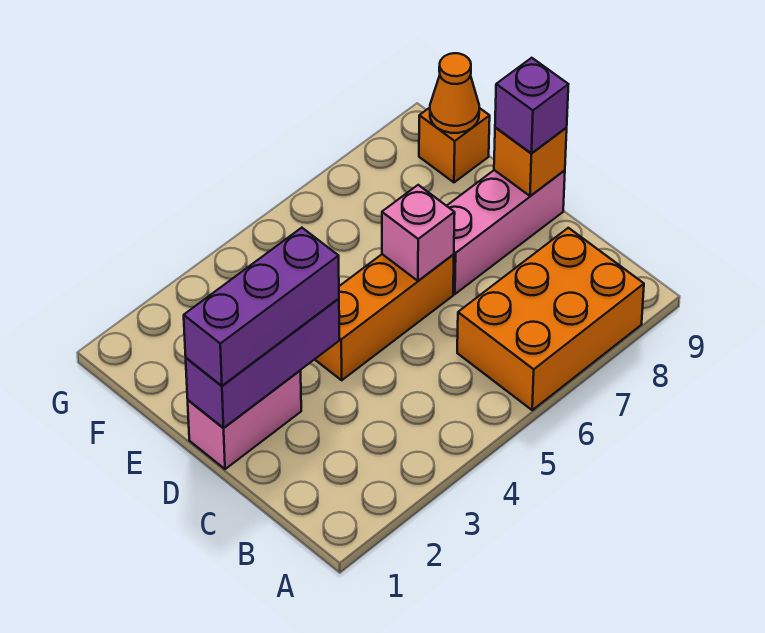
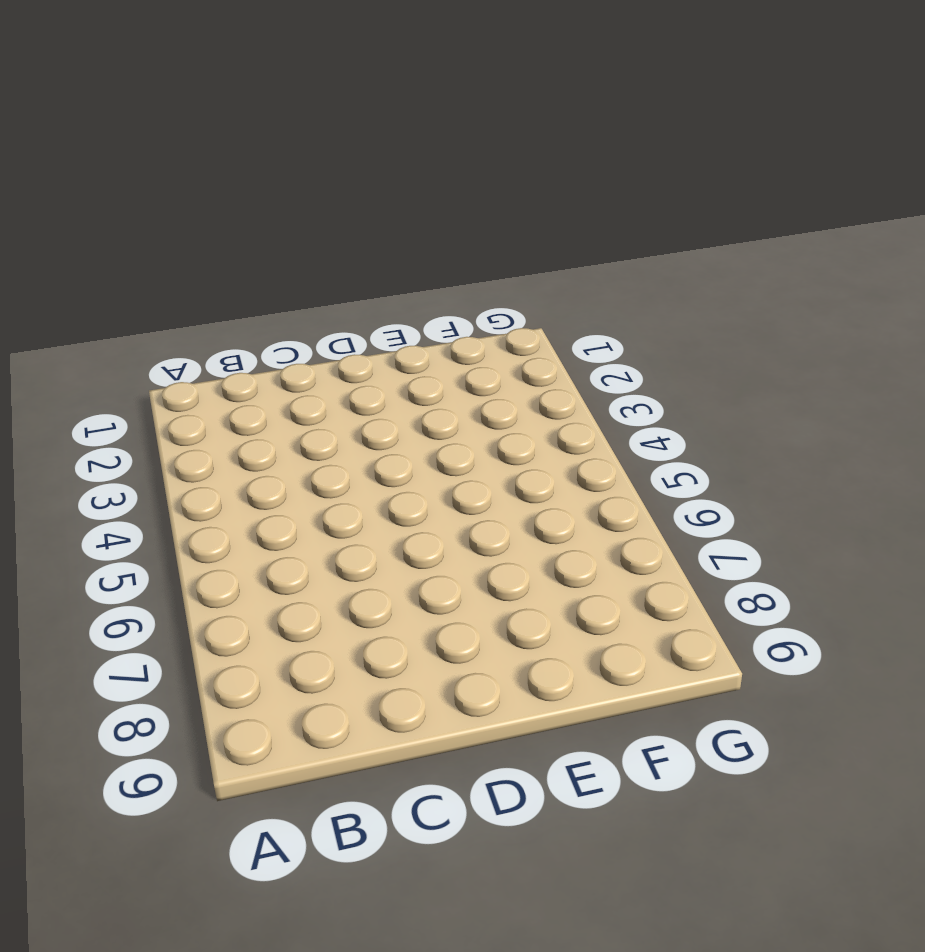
none -> orange brick A6:B8 level 1
none -> pink brick D1:D2 level 1

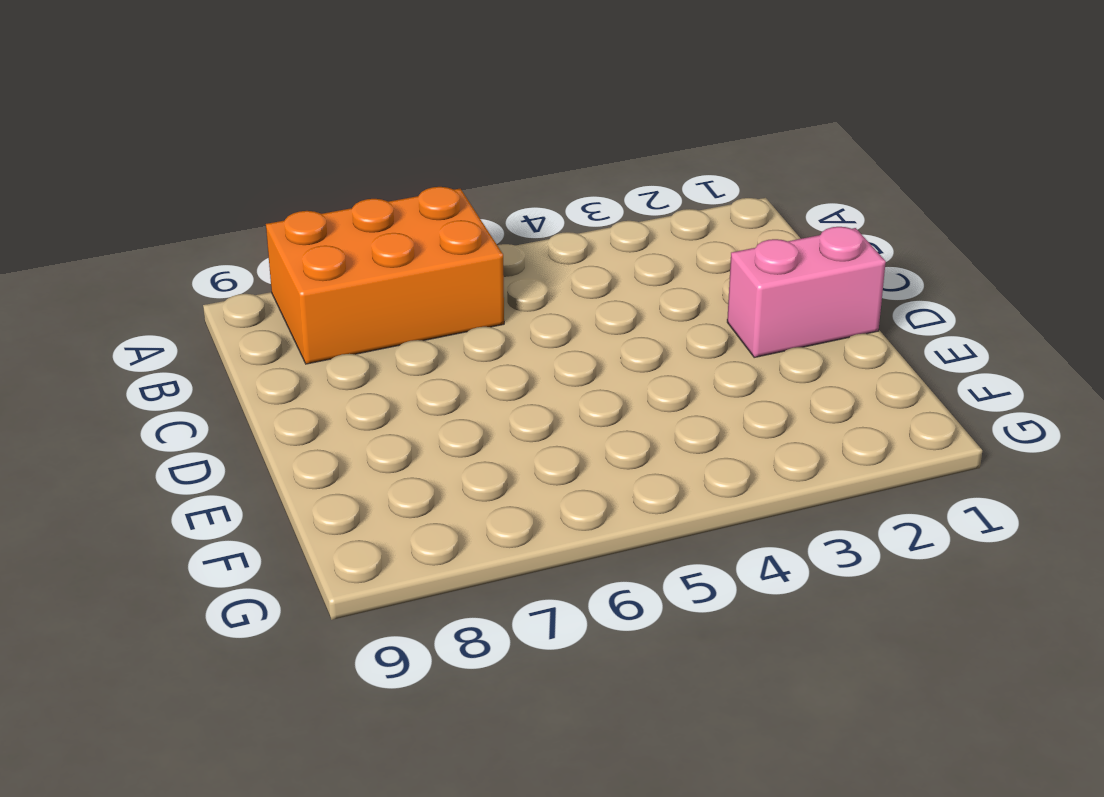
none -> orange brick D4:D6 level 1
none -> pink brick D7:D9 level 1

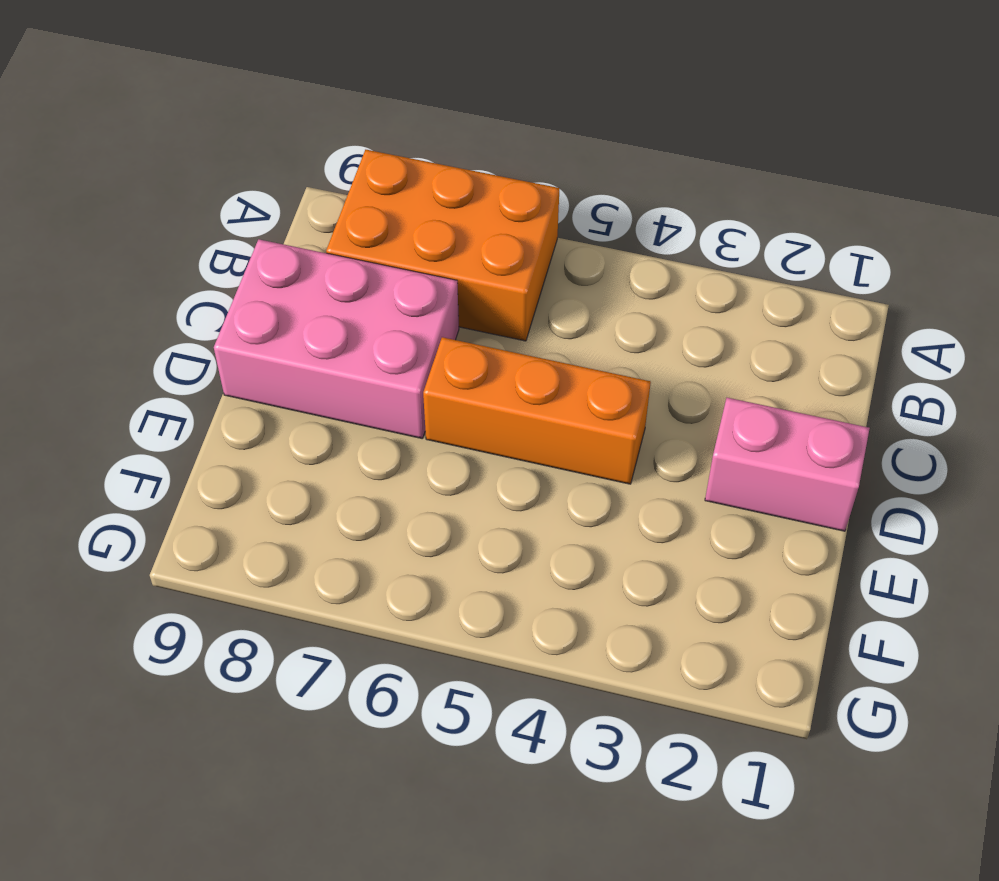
pink brick C7:D9 level 1 -> pink brick D7:D9 level 1
none -> orange brick F9 level 1
none -> purple brick D1:D3 level 2

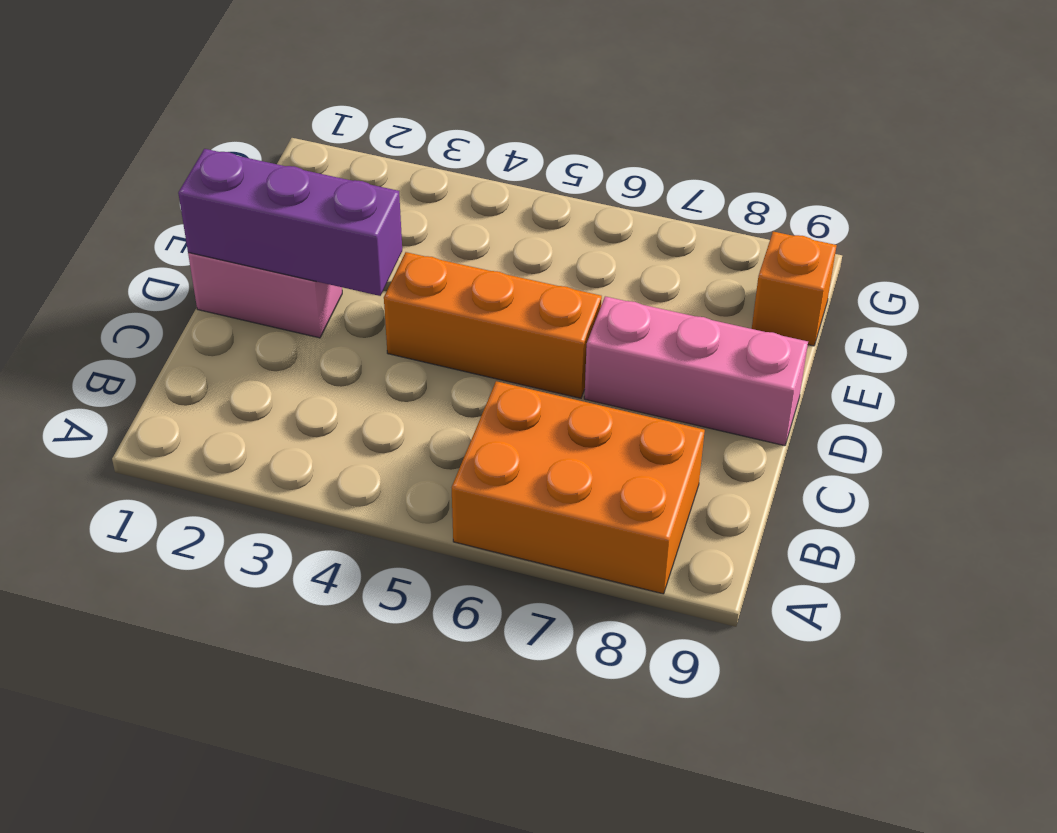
none -> pink brick D6 level 2
none -> orange brick D9 level 2

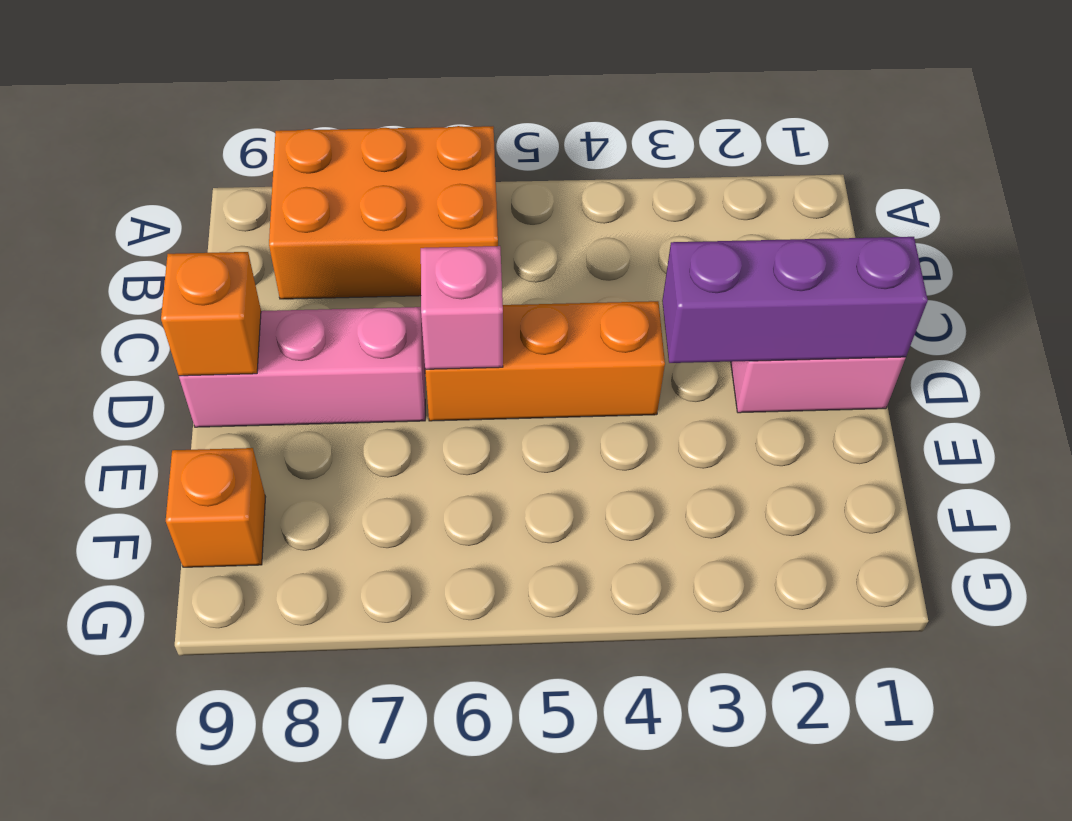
none -> orange cone F9 level 2
none -> purple brick D1:D3 level 3

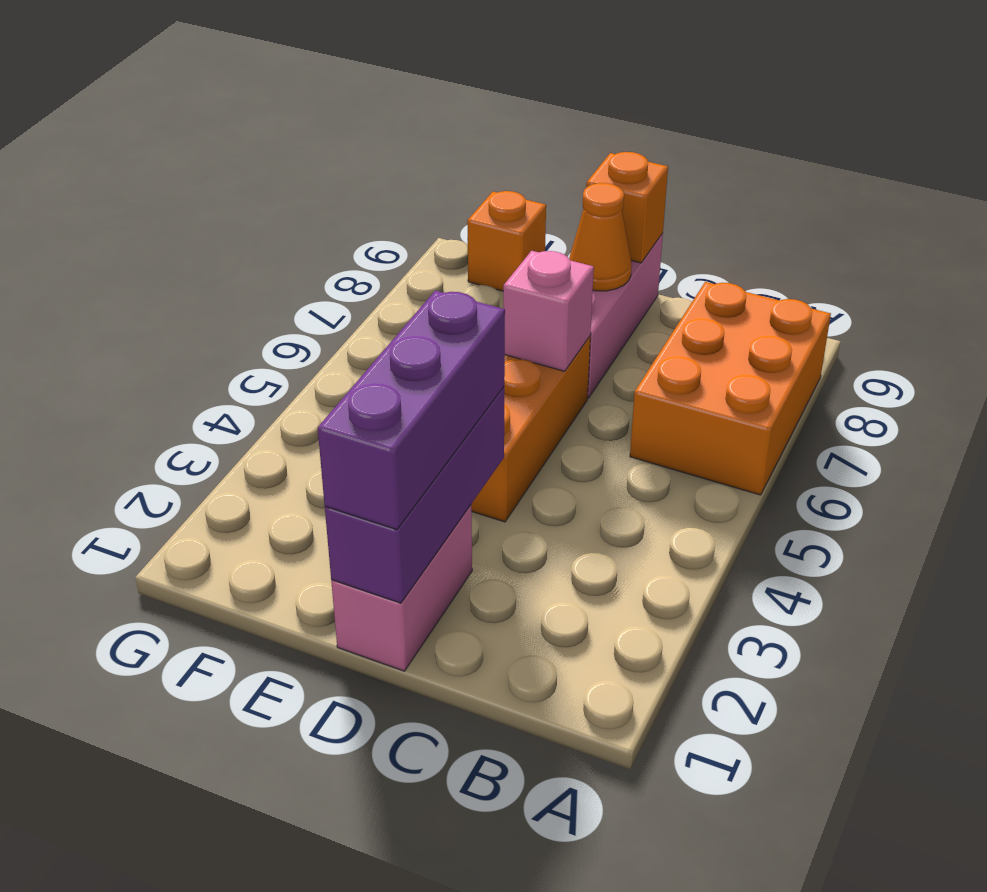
orange cone D8 level 2 -> orange cone F9 level 2
none -> purple brick D9 level 3

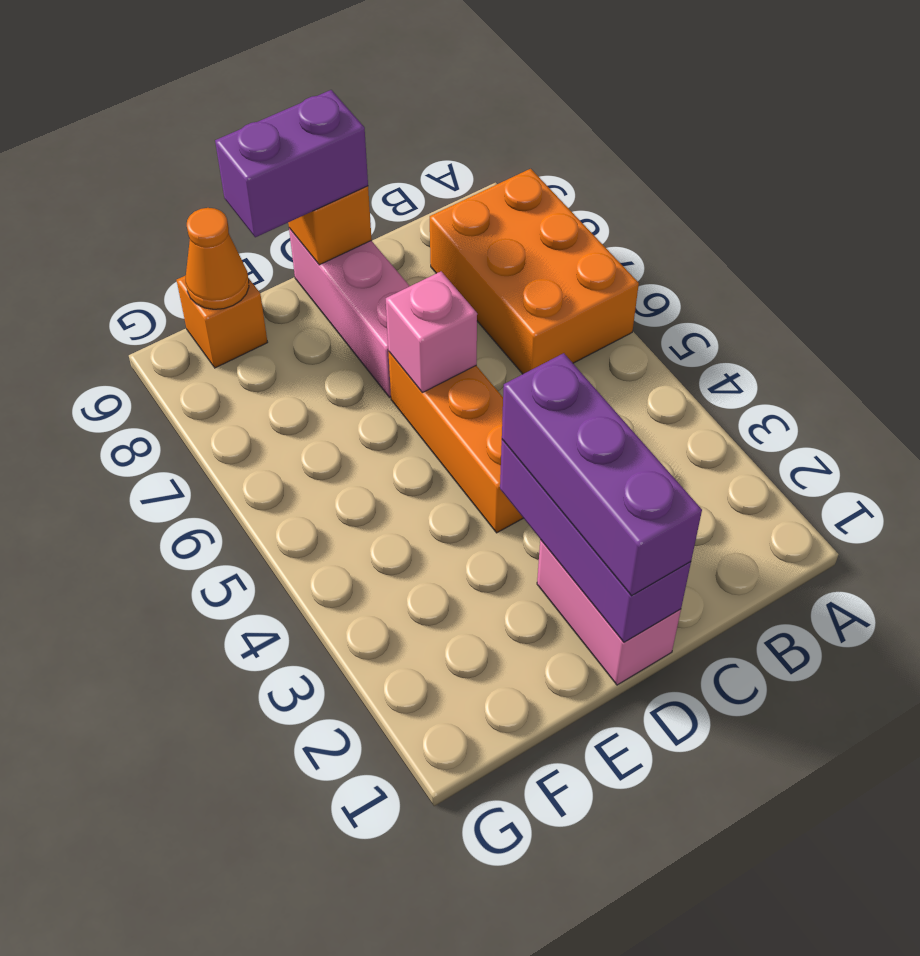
purple brick D9:E9 level 3 -> purple brick D9 level 3

